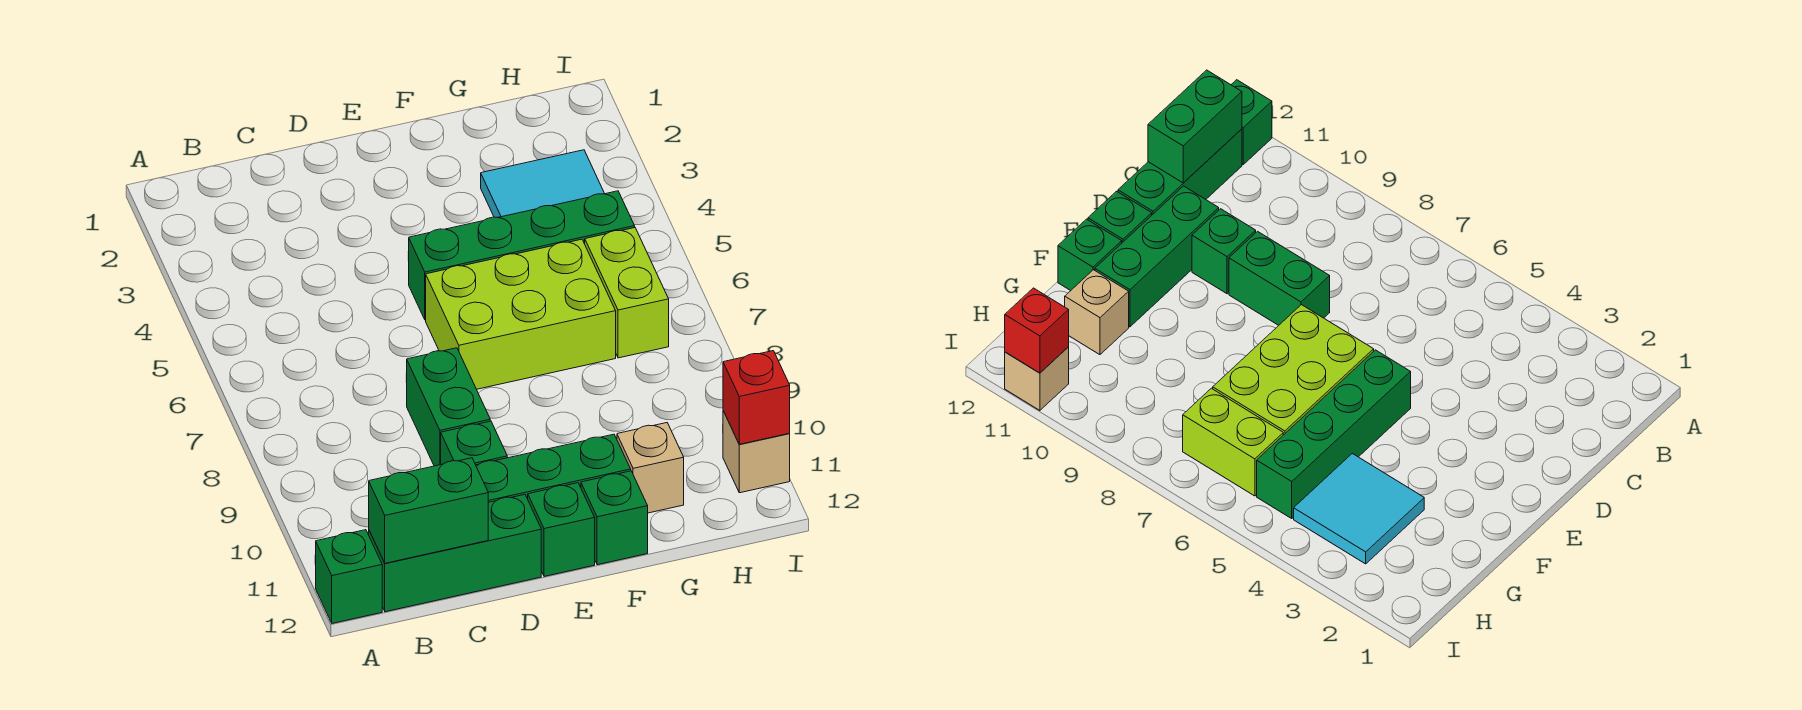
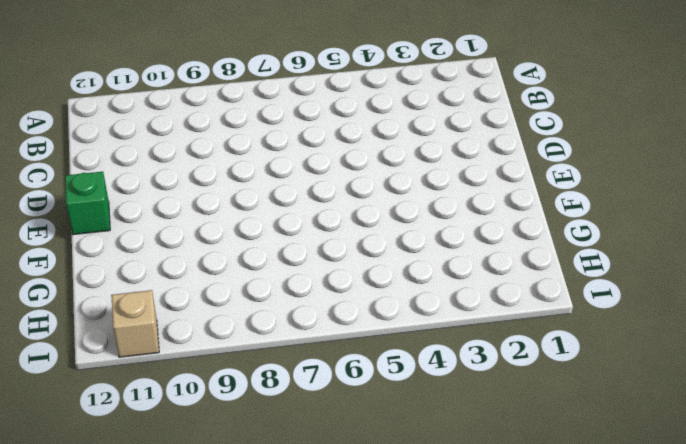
none -> green brick A12 level 1
none -> green brick B12:D12 level 1
none -> green brick D8:D9 level 1

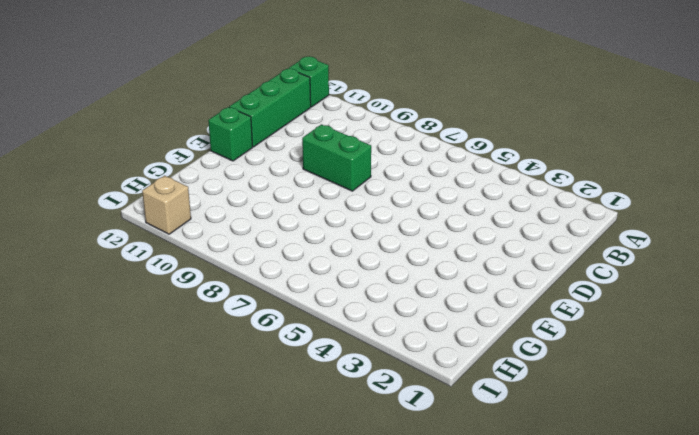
none -> green brick D10 level 1
none -> green brick D11:F11 level 1
none -> green brick E5:H5 level 1

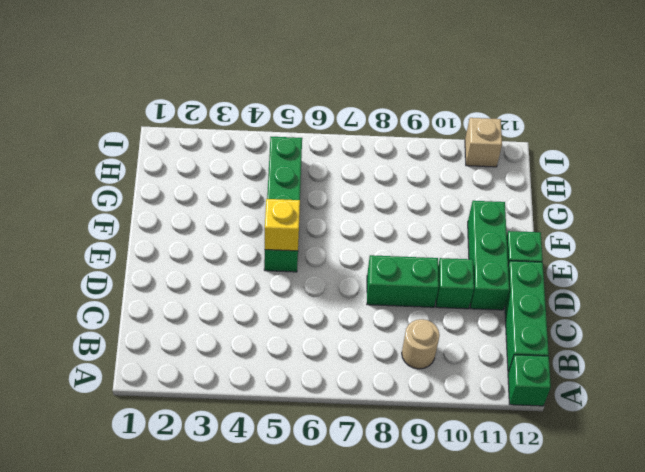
tan round brick B9 level 1 -> none
yellow brick E5 level 2 -> none
none -> lime brick E6:G7 level 1
none -> green brick F12 level 1
none -> cyan tile G3:H4 level 1

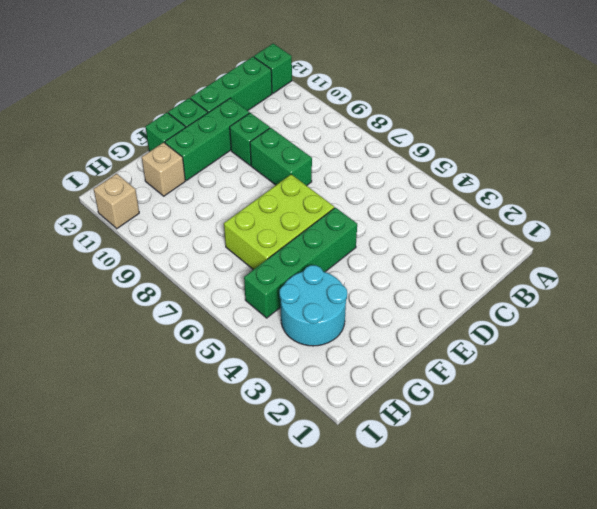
cyan round brick G3:H4 level 1 -> cyan tile G3:H4 level 1
none -> lime brick H6:H7 level 1
none -> green brick B12:C12 level 2
none -> red brick I11 level 2

